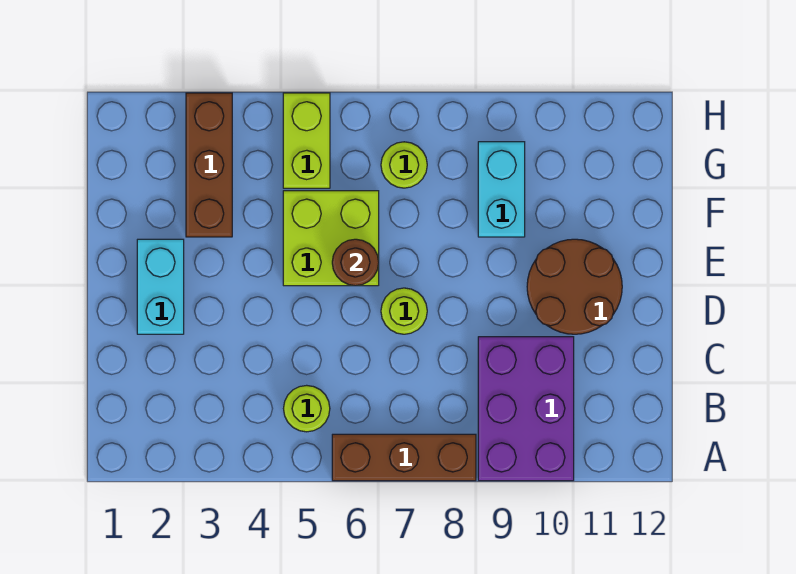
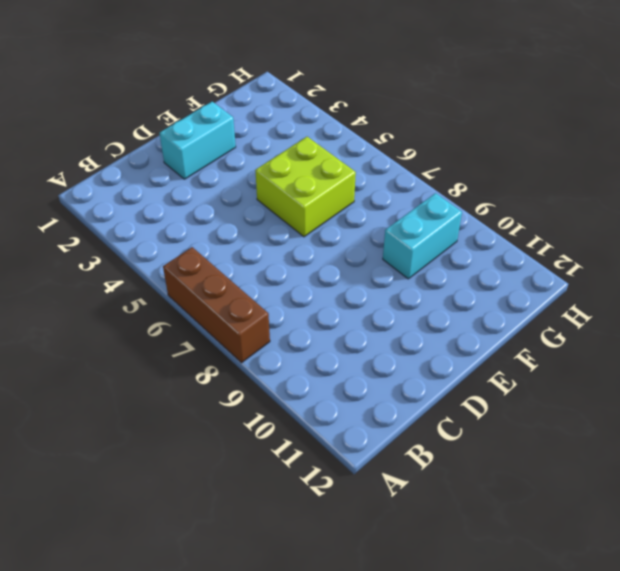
none -> purple brick A9:C10 level 1
none -> lime round brick B5 level 1
none -> lime round brick D7 level 1

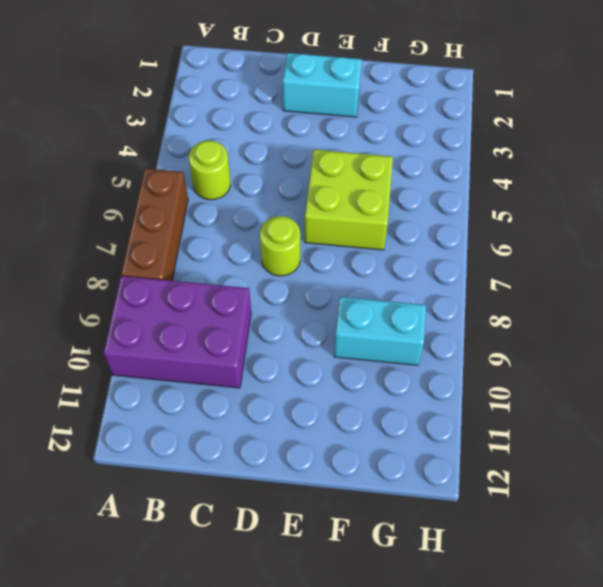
none -> brown round brick D10:E11 level 1
none -> brown brick F3:H3 level 1
none -> lime brick G5:H5 level 1

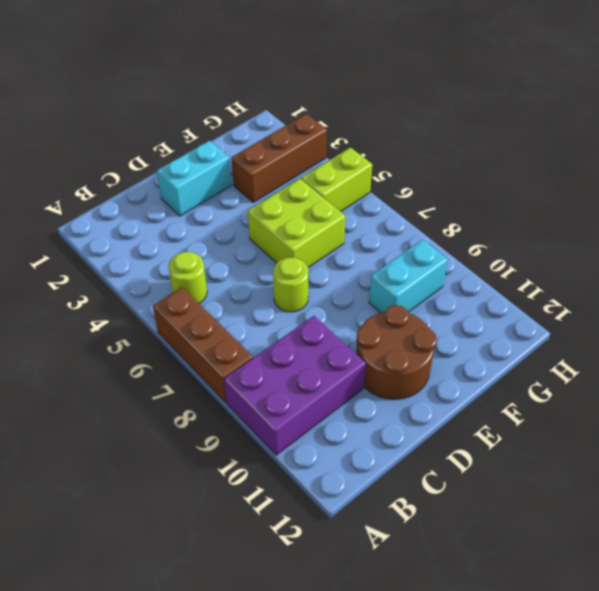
none -> lime round brick G7 level 1
none -> brown round brick E6 level 2

